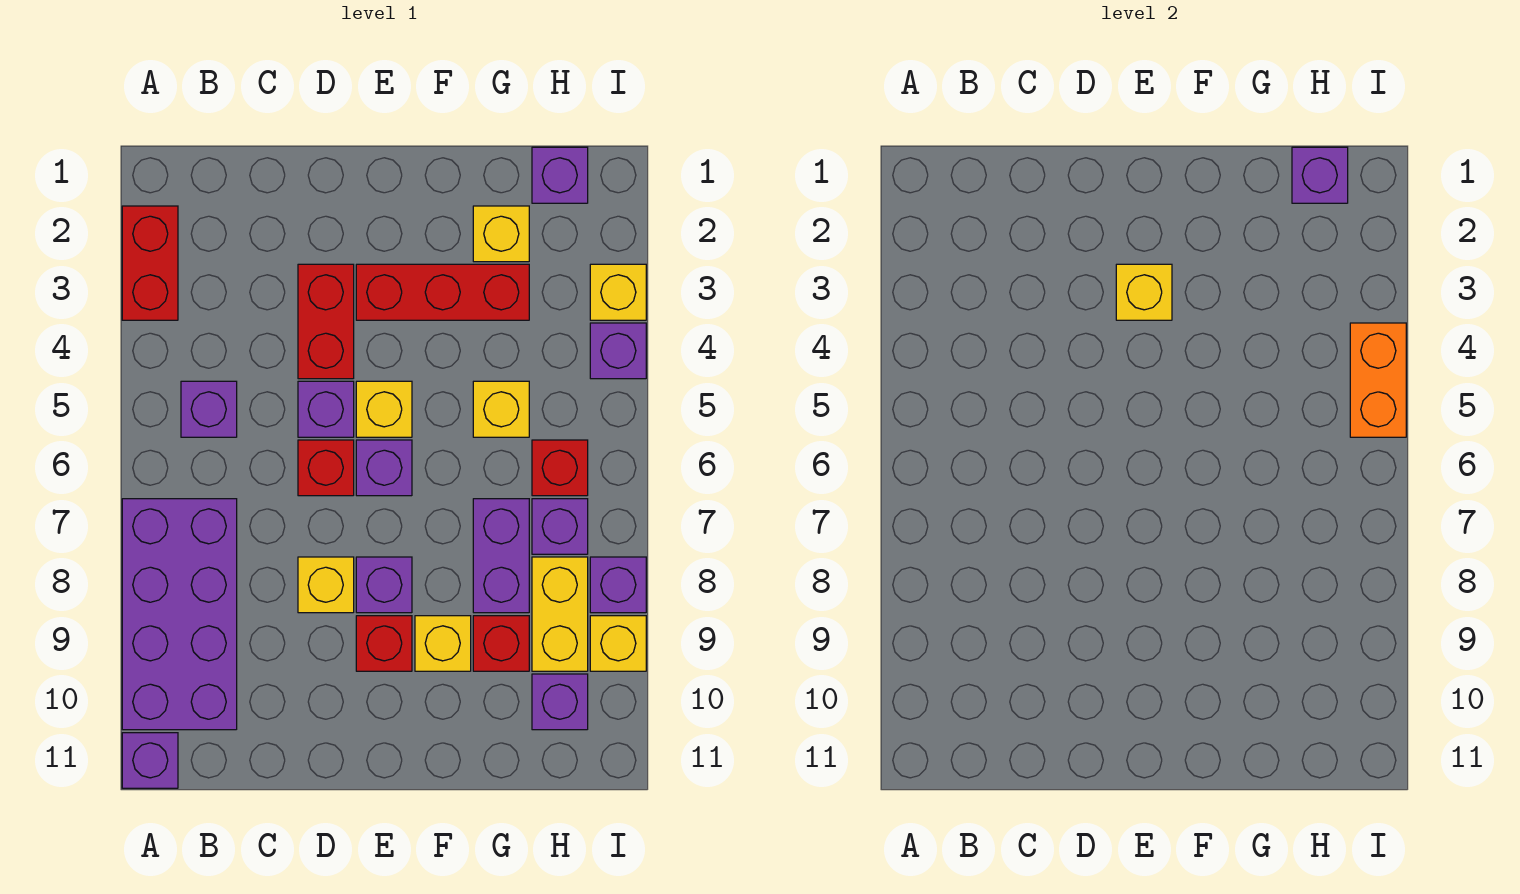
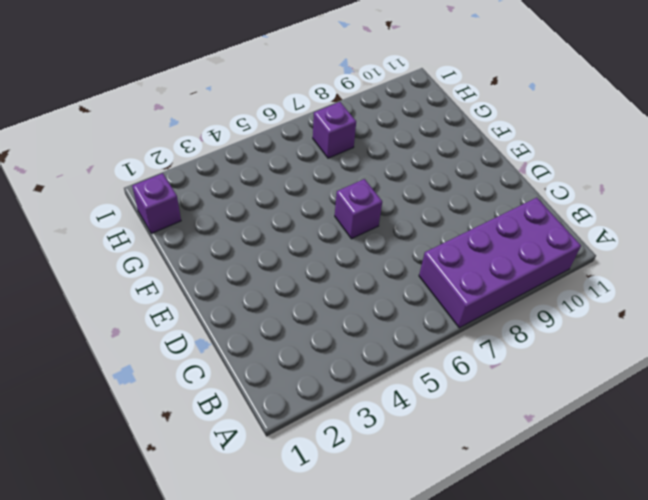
none -> red brick A2:A3 level 1
none -> purple brick A11 level 1
none -> purple brick B5 level 1
none -> red brick D3:D4 level 1

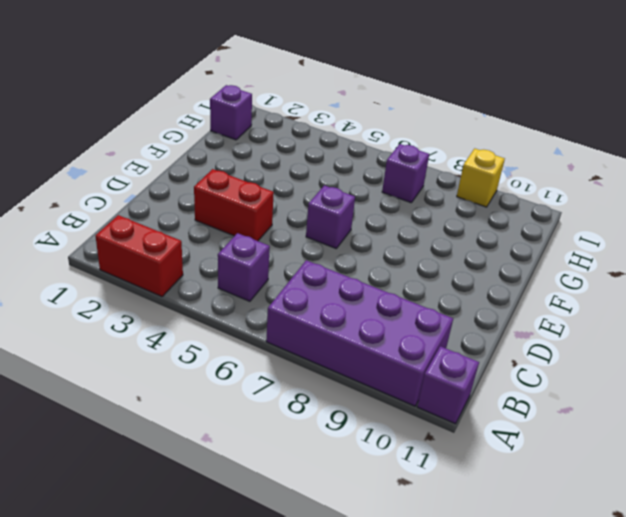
none -> purple brick D5 level 1
none -> red brick D6 level 1
none -> yellow brick D8 level 1
none -> red brick E3:G3 level 1

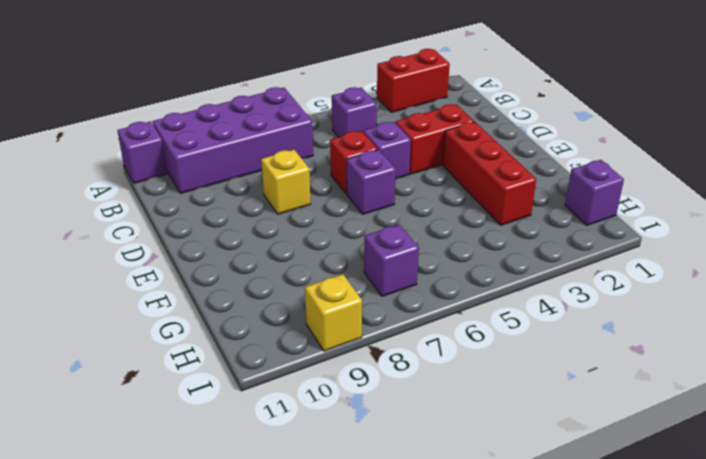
none -> yellow brick E5 level 1
none -> purple brick E8 level 1
none -> red brick E9 level 1
none -> yellow brick F9 level 1

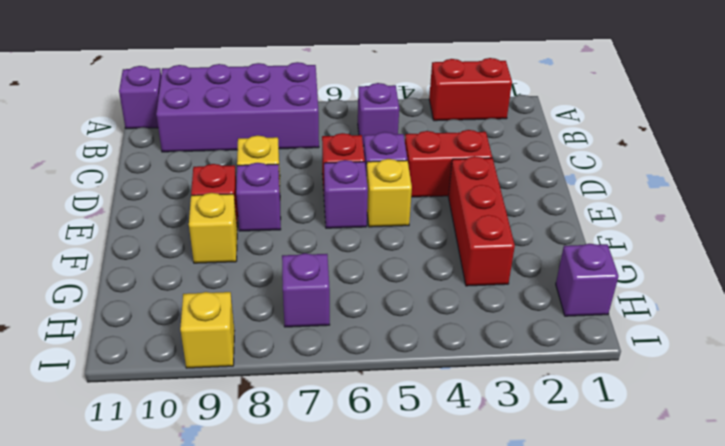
none -> yellow brick G2 level 1
none -> yellow brick G5 level 1
none -> purple brick G7:G8 level 1
none -> red brick G9 level 1

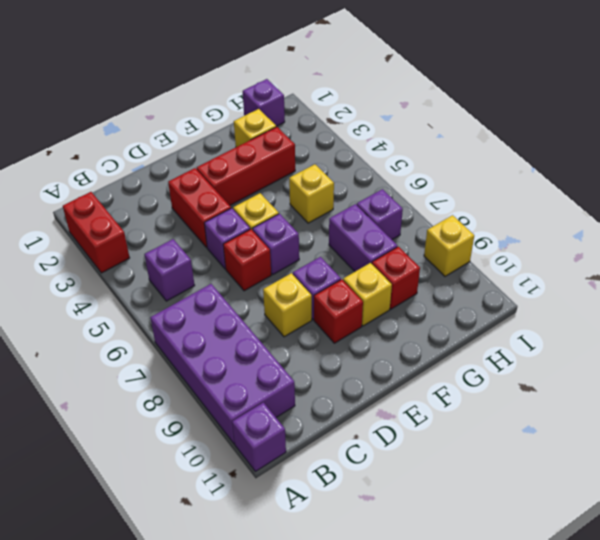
none -> red brick H6 level 1
none -> yellow brick H8:H9 level 1
none -> purple brick H10 level 1
none -> yellow brick I3 level 1

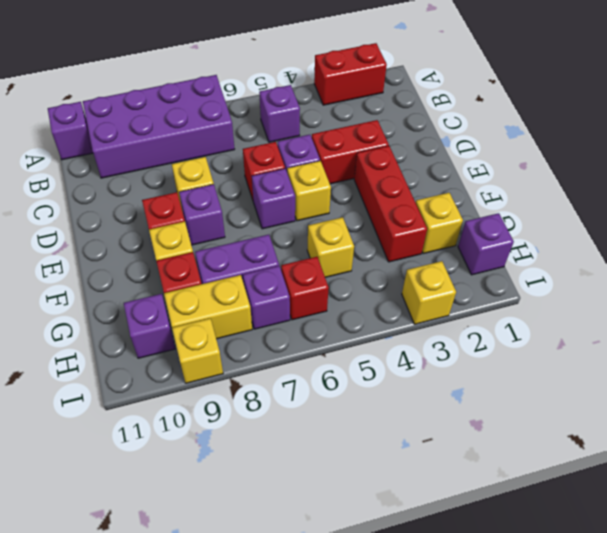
none -> purple brick I4 level 1
none -> purple brick I8 level 1
none -> yellow brick E3 level 2
none -> purple brick H1 level 2

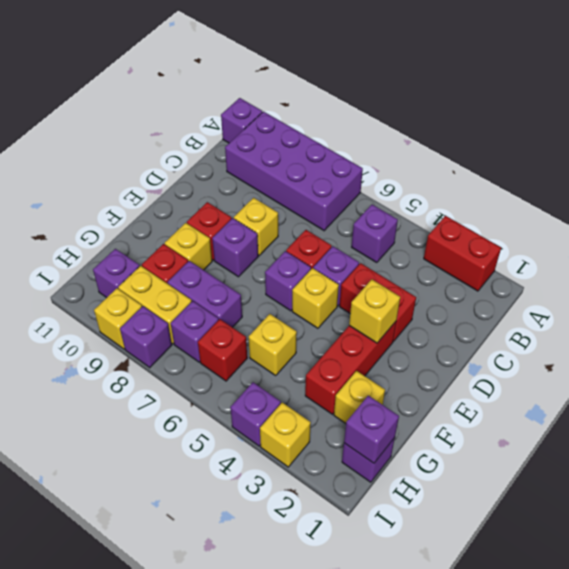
none -> orange brick I4:I5 level 2

